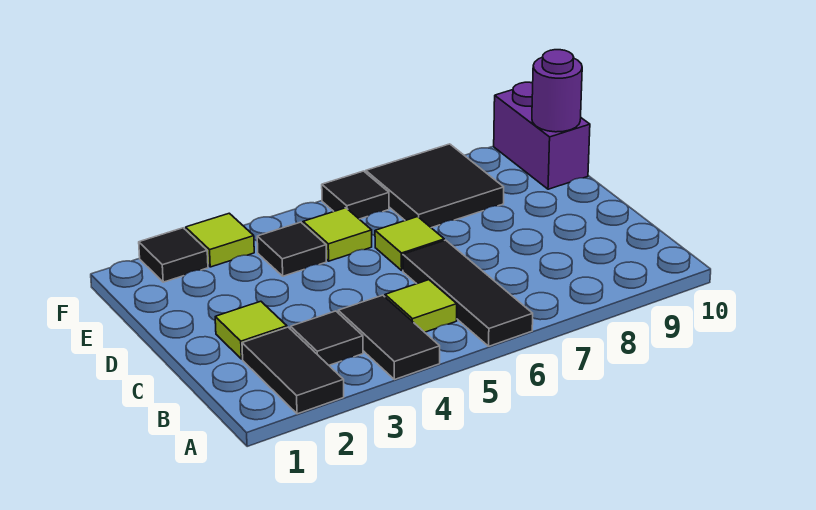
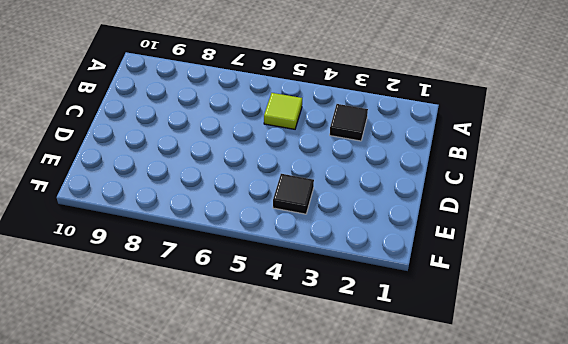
none -> black tile A2:B2 level 1
none -> black tile A4:B4 level 1
none -> black tile A6:C6 level 1

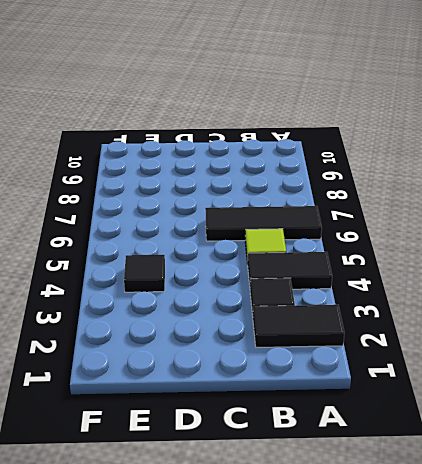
none -> lime tile C2 level 1
none -> lime tile D6 level 1
none -> lime tile E5 level 1

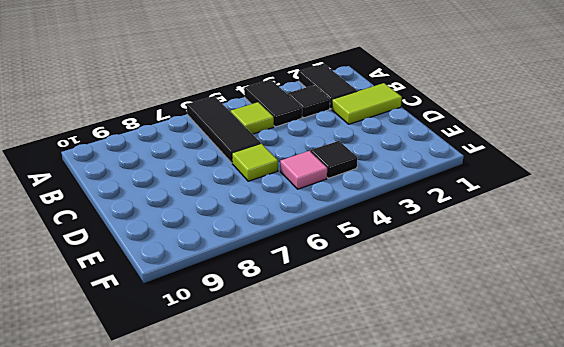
lime tile C1:C2 level 1 -> lime tile C2 level 1
pink tile E5 level 1 -> lime tile E5 level 1
none -> black tile E7:F8 level 1
none -> purple brick E10:F10 level 1
none -> black tile F2 level 1

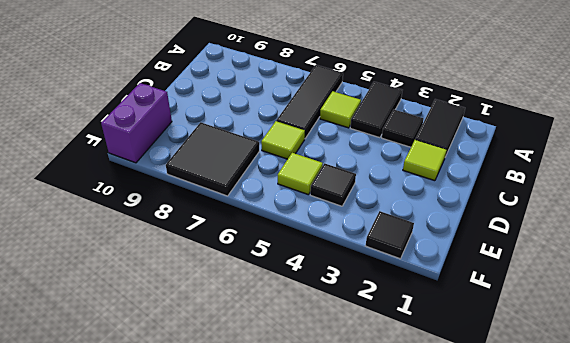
none -> lime tile F3 level 1
none -> black tile F6 level 1
none -> purple round brick E10 level 2

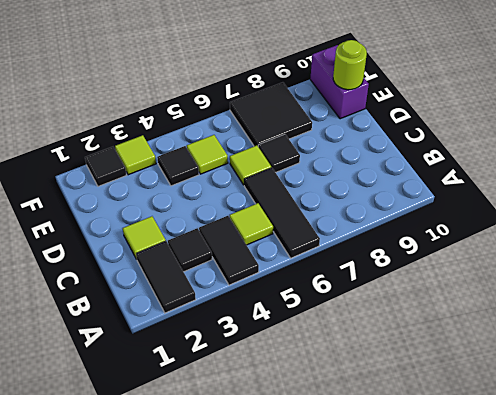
black tile D7 level 1 -> black tile F6 level 1
lime round brick E10 level 2 -> purple round brick E10 level 2

